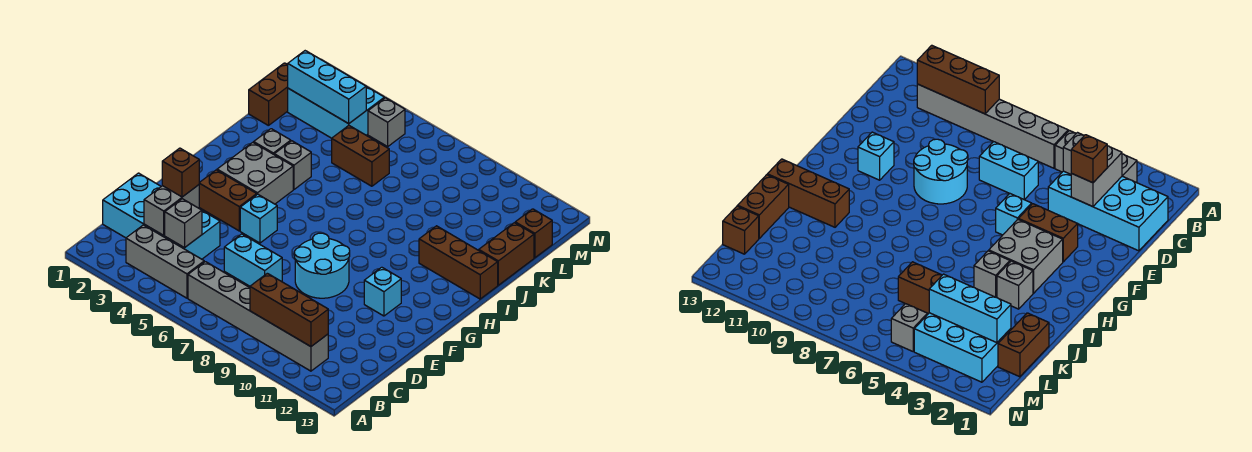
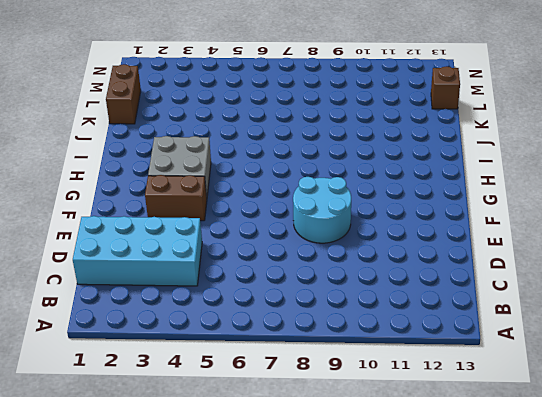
none -> grey brick B3:B5 level 1
none -> grey brick B6:B11 level 1
none -> cyan brick D6:D7 level 1

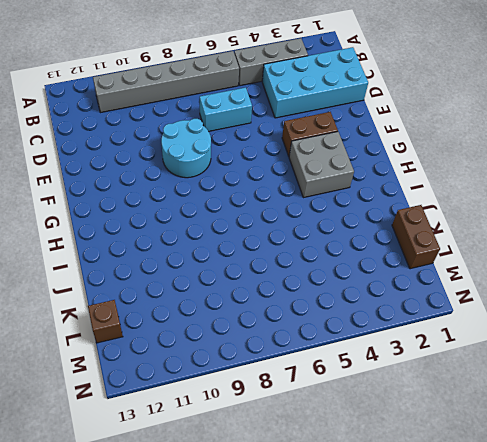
none -> cyan brick F5 level 1
none -> cyan brick F11 level 1
none -> grey brick I3 level 1

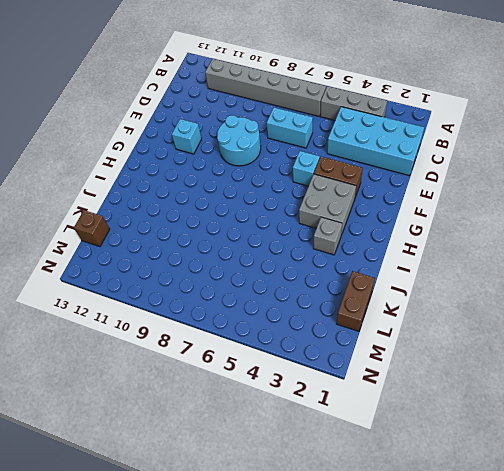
none -> grey brick I4 level 1
none -> brown brick I11:I13 level 1
none -> brown brick J13:K13 level 1

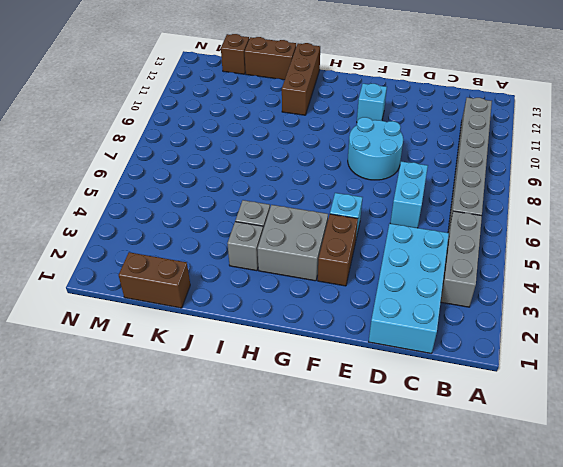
none -> brown brick K5:K6 level 1
none -> cyan brick L2:M4 level 1
none -> grey brick M5 level 1

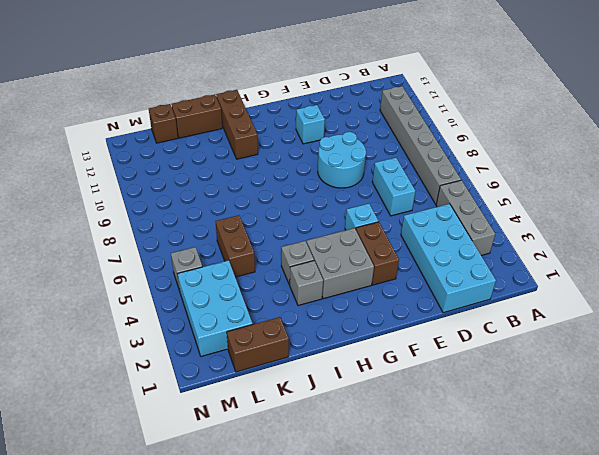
none -> brown brick B9:B11 level 2
none -> grey brick C3:D3 level 2
none -> grey brick C4 level 2

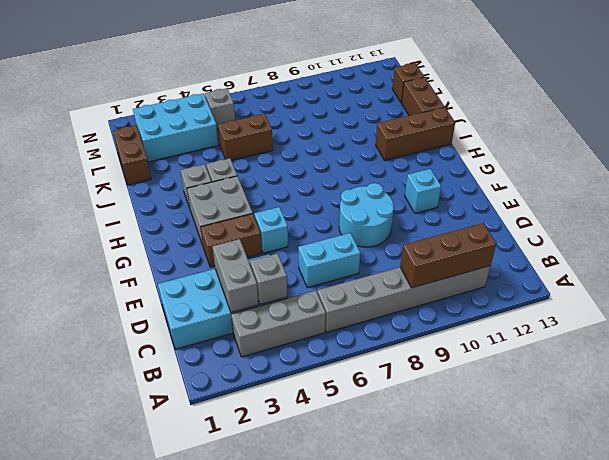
none -> cyan brick L2:L4 level 2
none -> brown brick D3 level 3

